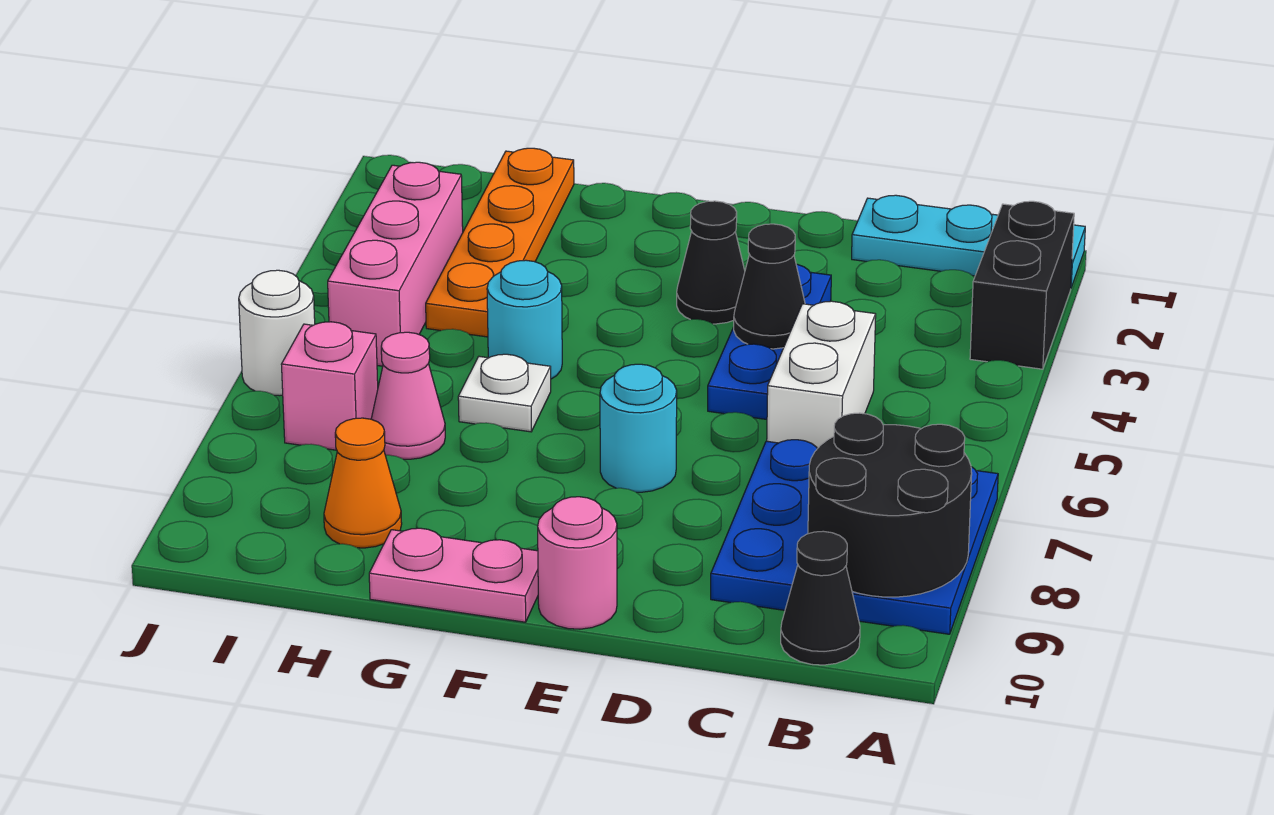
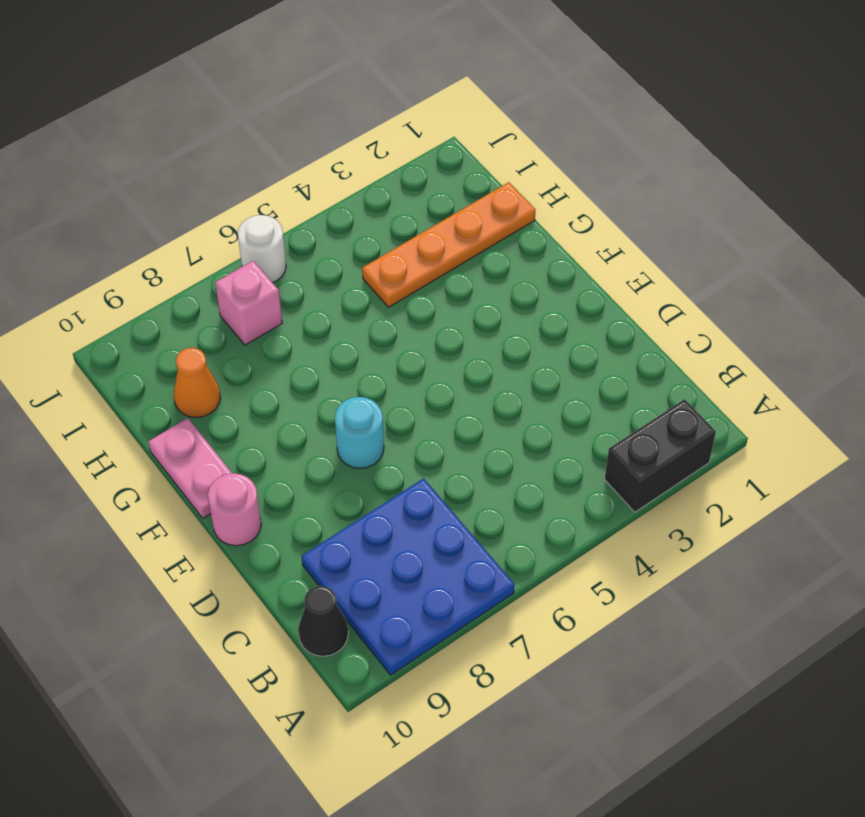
none -> cyan plate A1:C1 level 1
none -> white brick C5:C6 level 1
none -> blue plate D3:D5 level 1

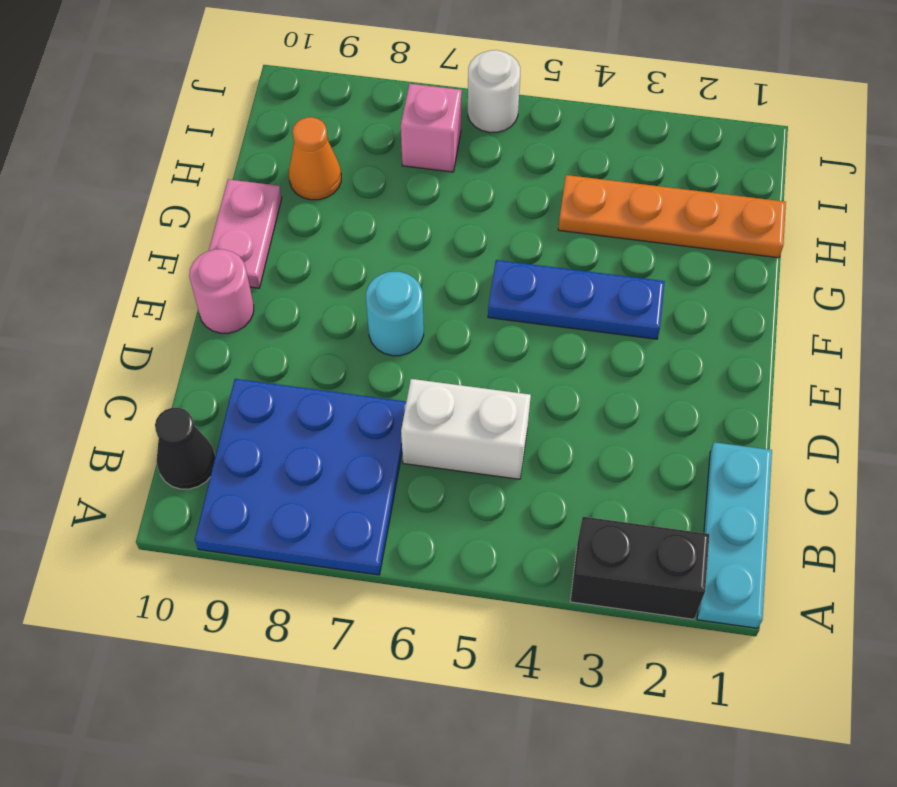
blue plate F3:F5 level 1 -> blue plate D3:D5 level 1
none -> black cone E3 level 1
none -> cyan round brick G5 level 1
none -> white plate G6 level 1

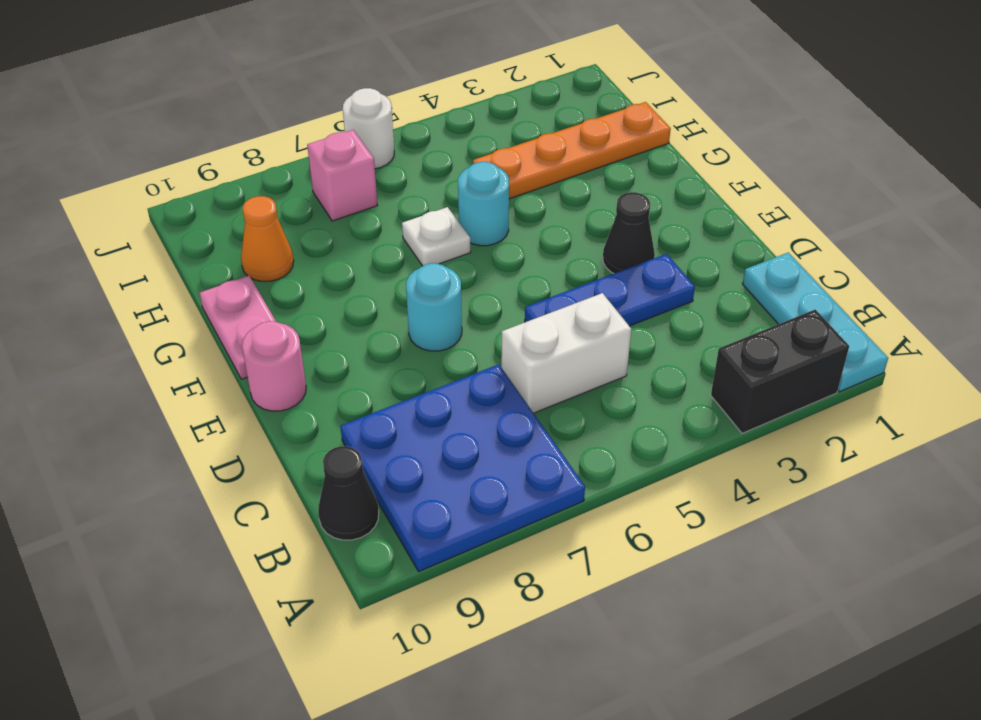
none -> pink cone H7 level 1
none -> pink brick I3:I5 level 1
none -> black round brick A8:B9 level 2

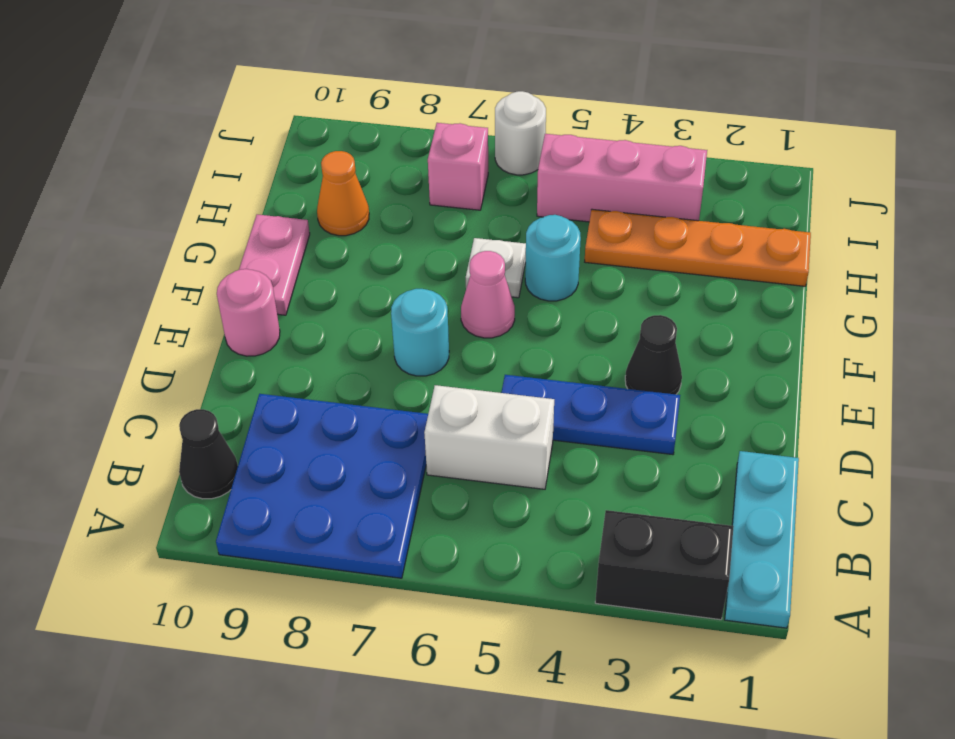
pink cone F6 level 1 -> pink cone H7 level 1
none -> black round brick A8:B9 level 2
none -> black cone D4 level 2

